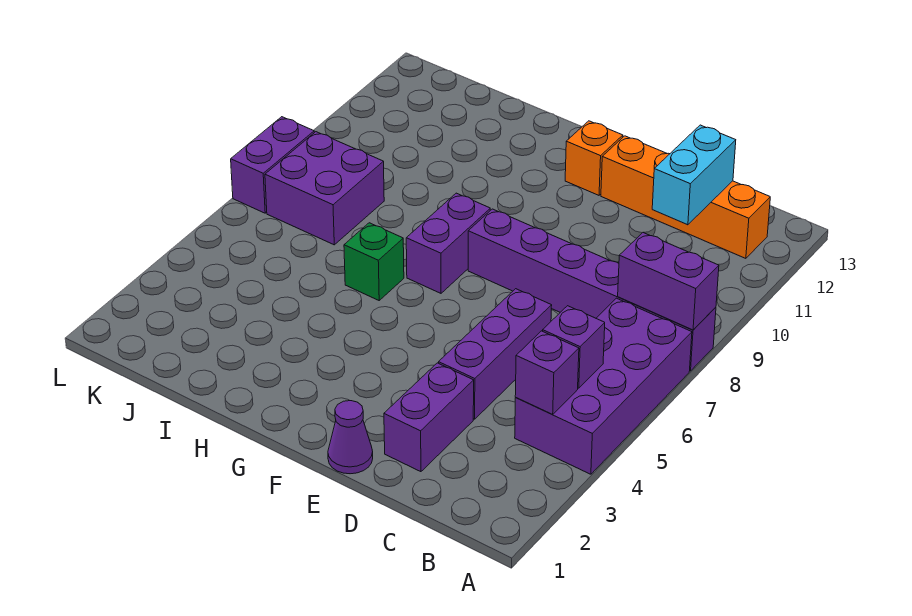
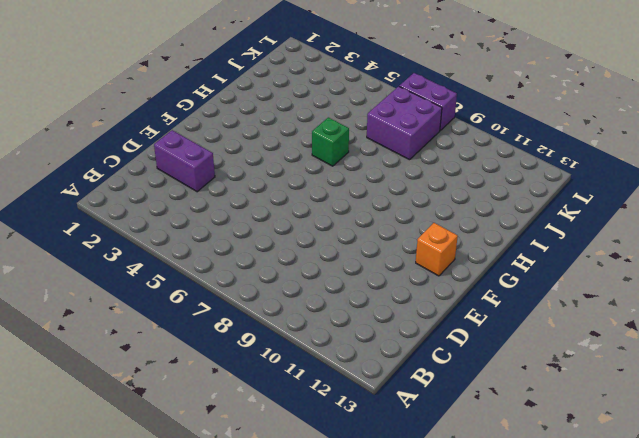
none -> purple brick A4:B7 level 1
none -> purple brick A8:F8 level 1
none -> orange brick B12:E12 level 1

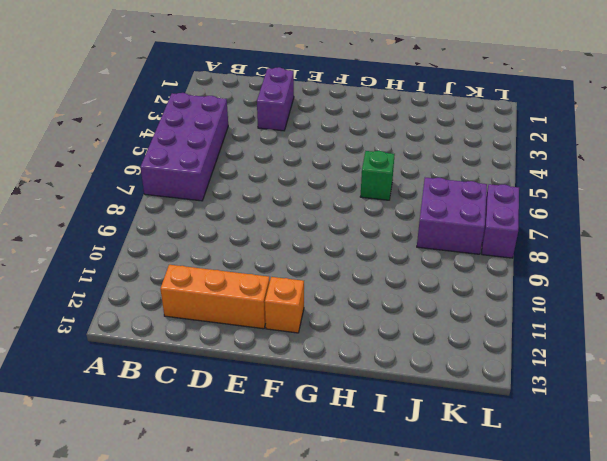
orange brick C12:E12 level 1 -> orange brick B12:E12 level 1
none -> purple brick A8:F8 level 1
none -> purple brick D4:D6 level 1
none -> purple cone E1 level 1

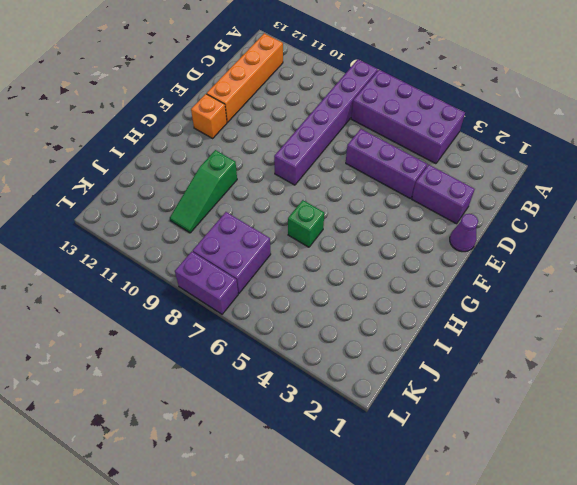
green slope H10:J10 level 1 top H -> none
none -> purple brick G7:G8 level 1
none -> purple brick A8:B8 level 2
none -> purple brick B4 level 2

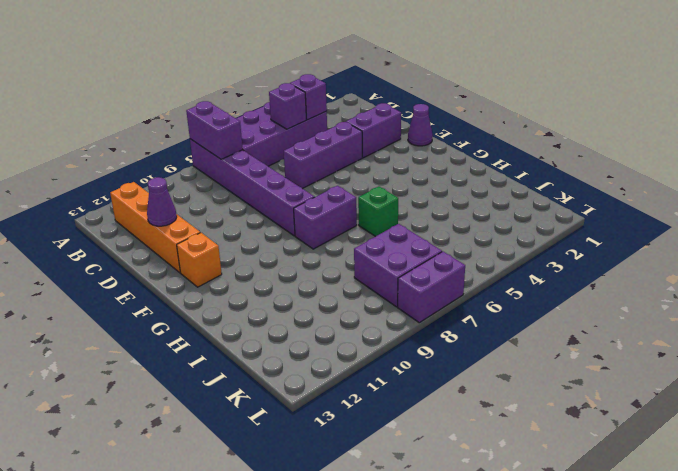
purple cone D12 level 2 -> none
none -> cyan brick C11:C12 level 2

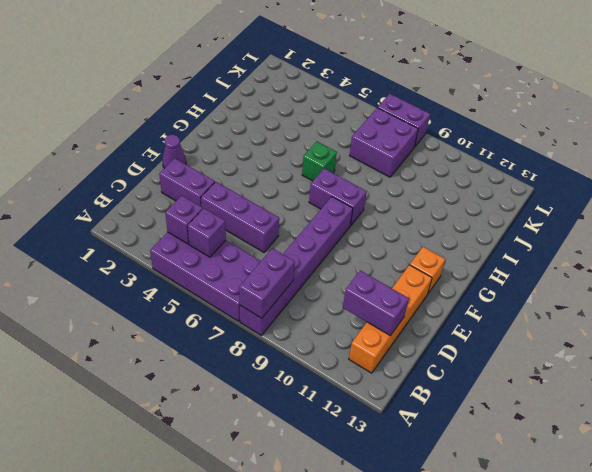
purple brick C11:C12 level 2 -> cyan brick C11:C12 level 2

